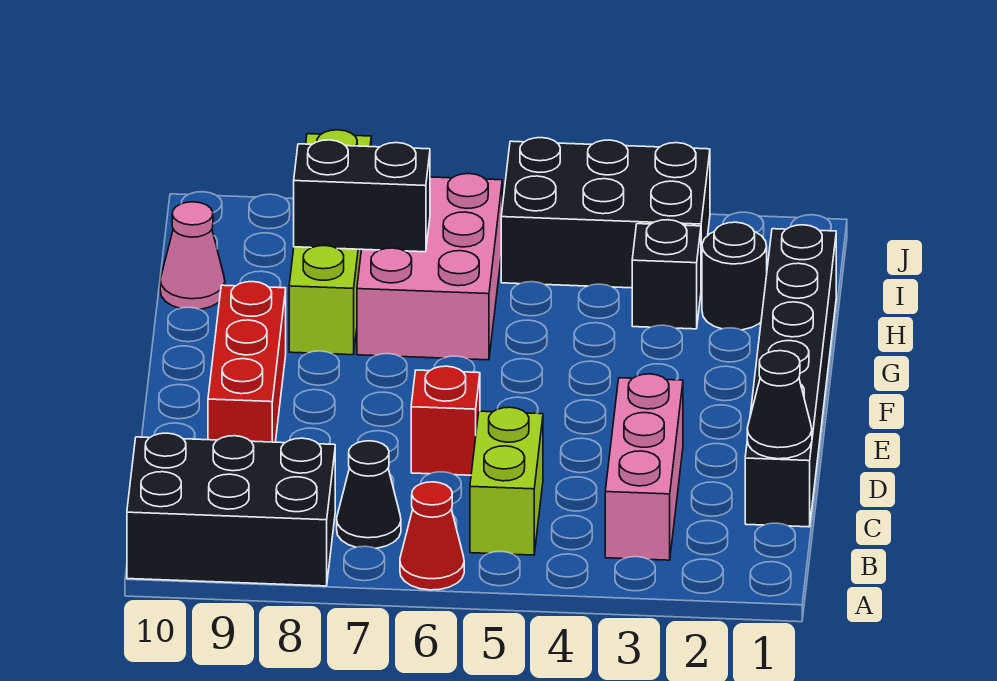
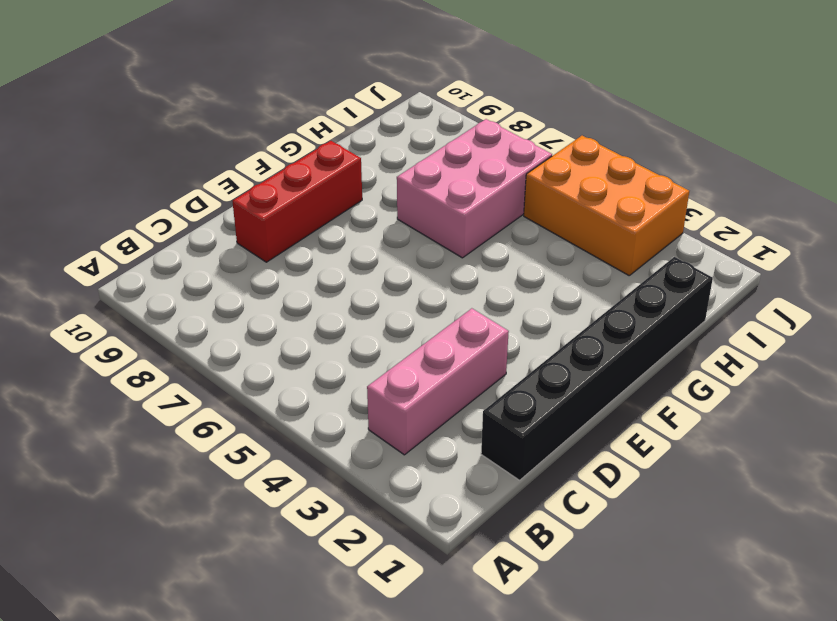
orange brick I3:J5 level 1 -> black brick I3:J5 level 1
none -> red cone A6 level 1
none -> black brick A8:B10 level 1
none -> lime brick B5:C5 level 1

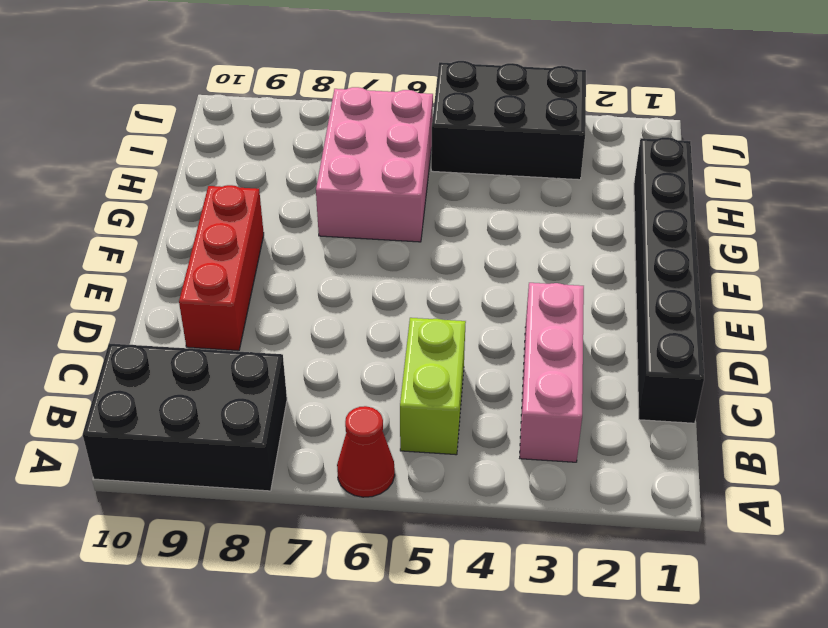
none -> black cone B7 level 1
none -> red brick D6 level 1
none -> lime brick G8:J8 level 1

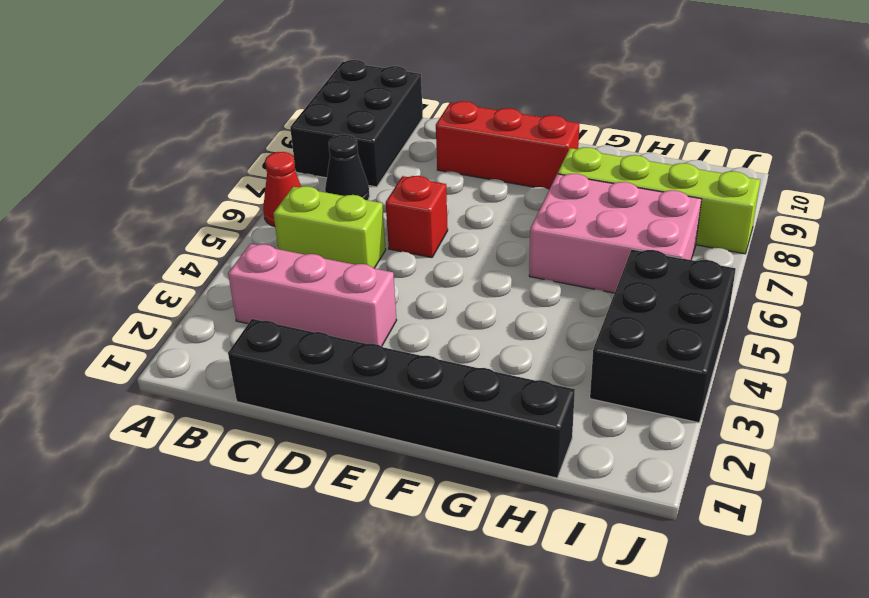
none -> black round brick H2 level 1
none -> black brick H3 level 1
none -> pink cone H10 level 1

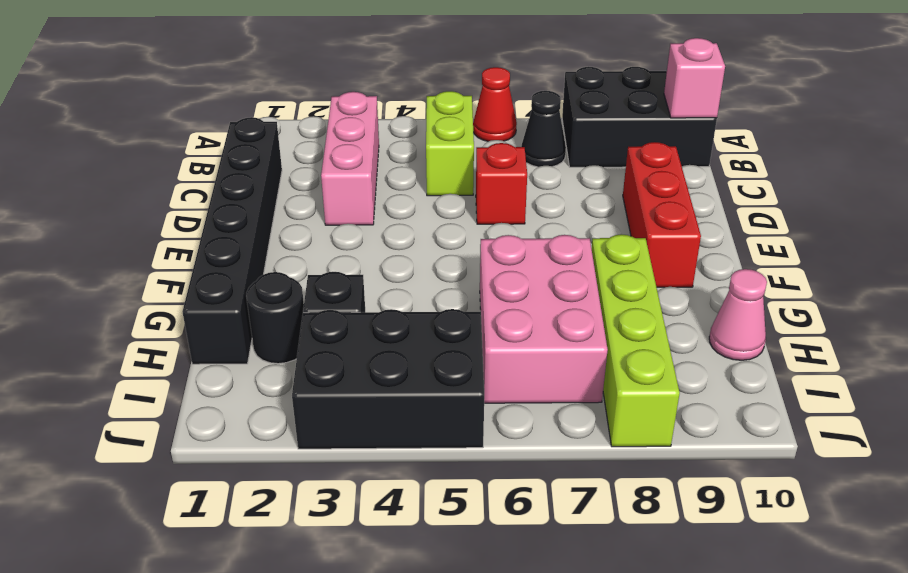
pink brick B10 level 2 -> none
none -> black cone C1 level 2
none -> black brick H7:H8 level 2

